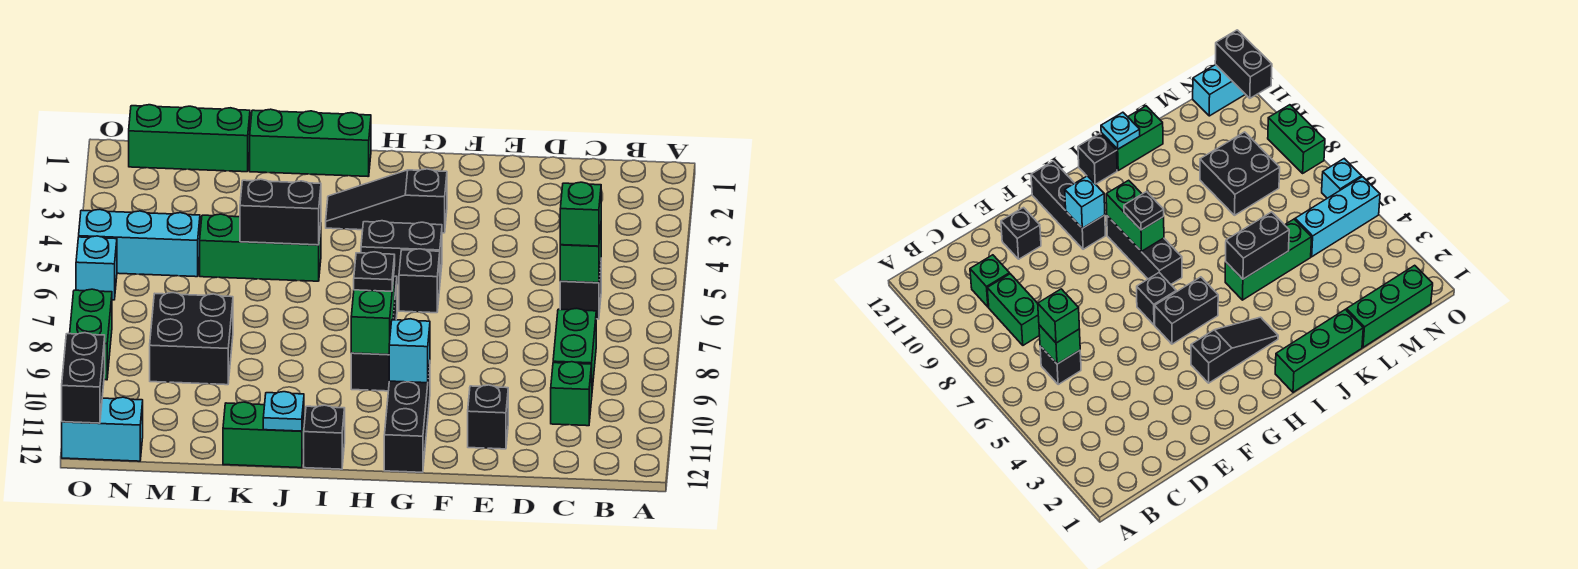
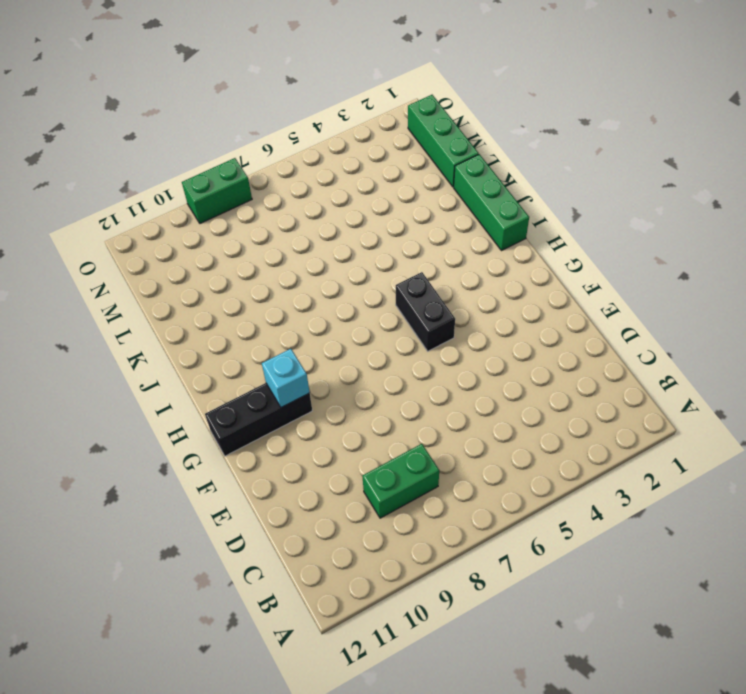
none -> black brick C6 level 1
none -> green brick C10 level 1
none -> black brick E11 level 1

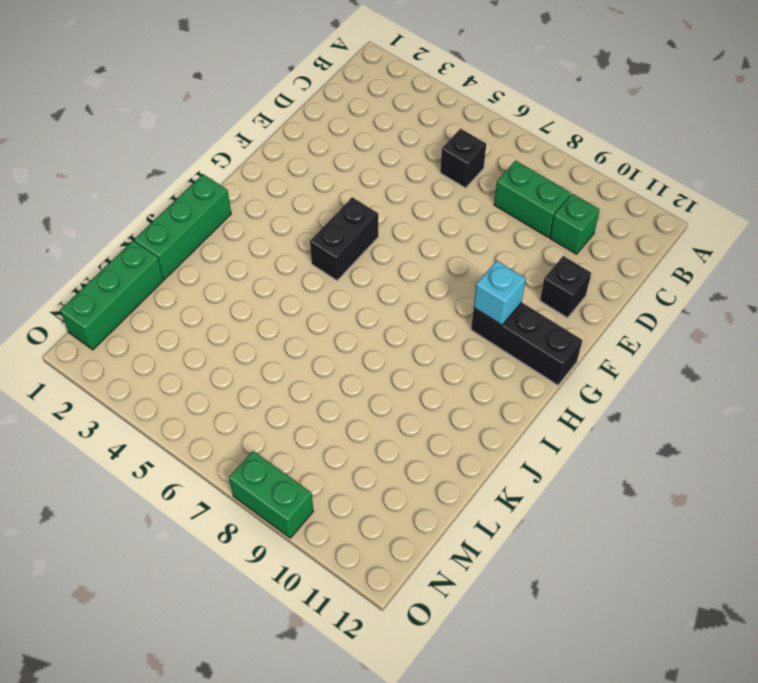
none -> black slope G3:I3 level 1 top G
none -> black brick G6 level 1
none -> black brick H7:H9 level 1

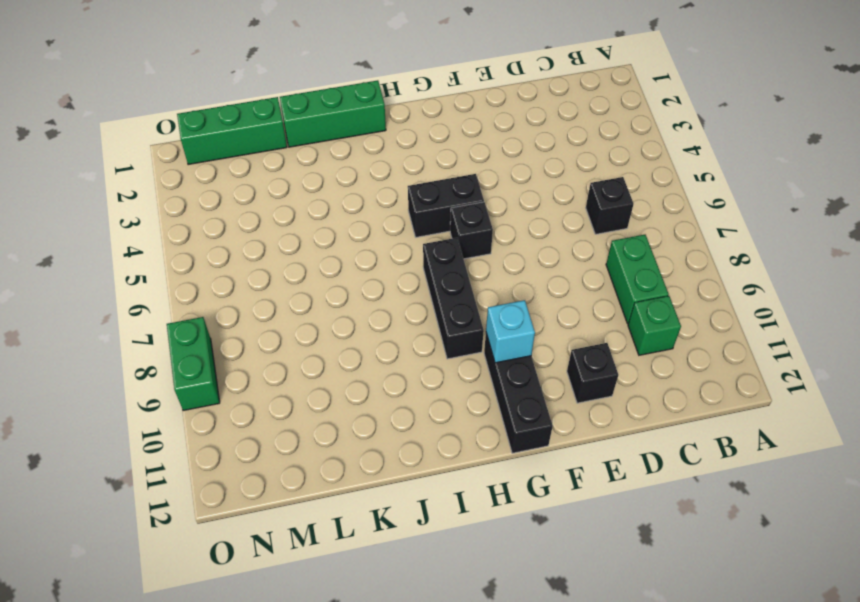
none -> black slope G3:I3 level 1 top G
none -> black brick I12 level 1
none -> green brick J5:L5 level 1

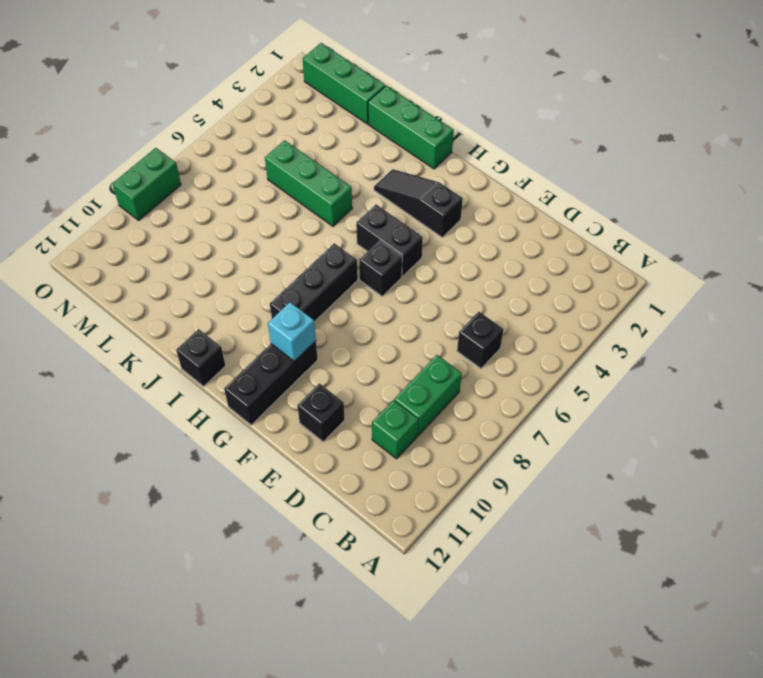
none -> green brick J12:K12 level 1
none -> black brick L8:M9 level 1
none -> cyan brick M5:O5 level 1

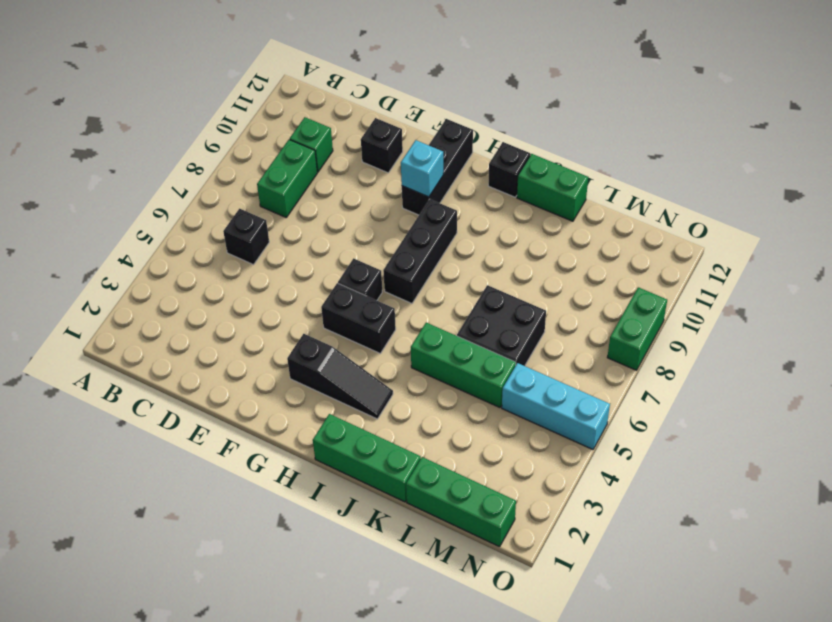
black brick K6:L7 level 1 -> black brick L8:M9 level 1
none -> cyan brick N12:O12 level 1
none -> cyan brick O6 level 1
none -> green brick C6 level 2

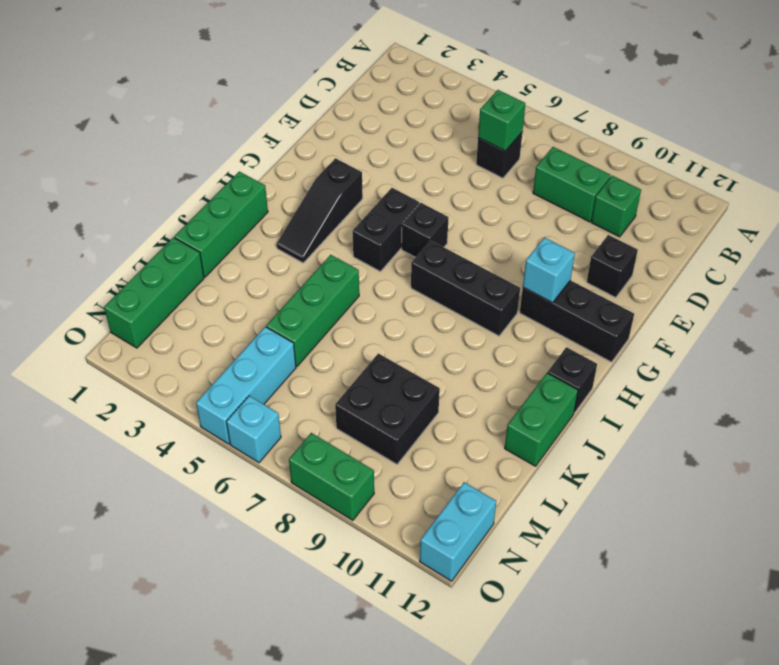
none -> green brick H8:H9 level 2
none -> black brick J5:K5 level 2
none -> cyan plate J12 level 2

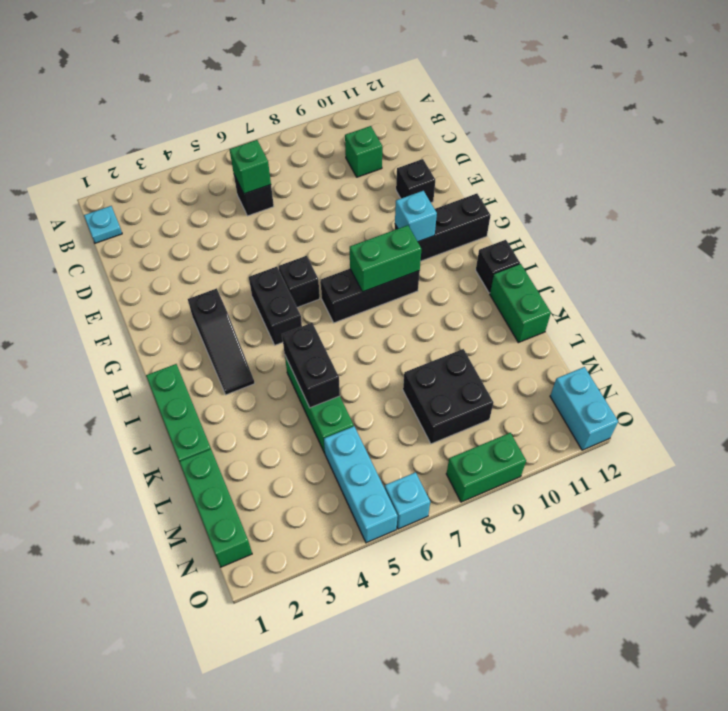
cyan plate B1 level 1 -> cyan plate J12 level 2
none -> green brick C8:C9 level 1
none -> black brick O11:O12 level 2
none -> green brick C6 level 3

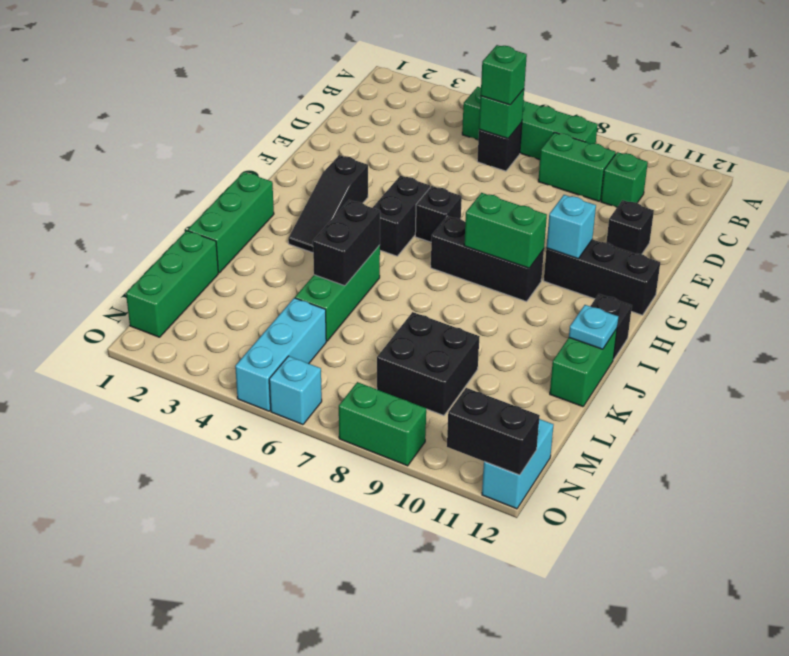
green brick B5:B8 level 1 -> none
none -> black plate H8 level 3

